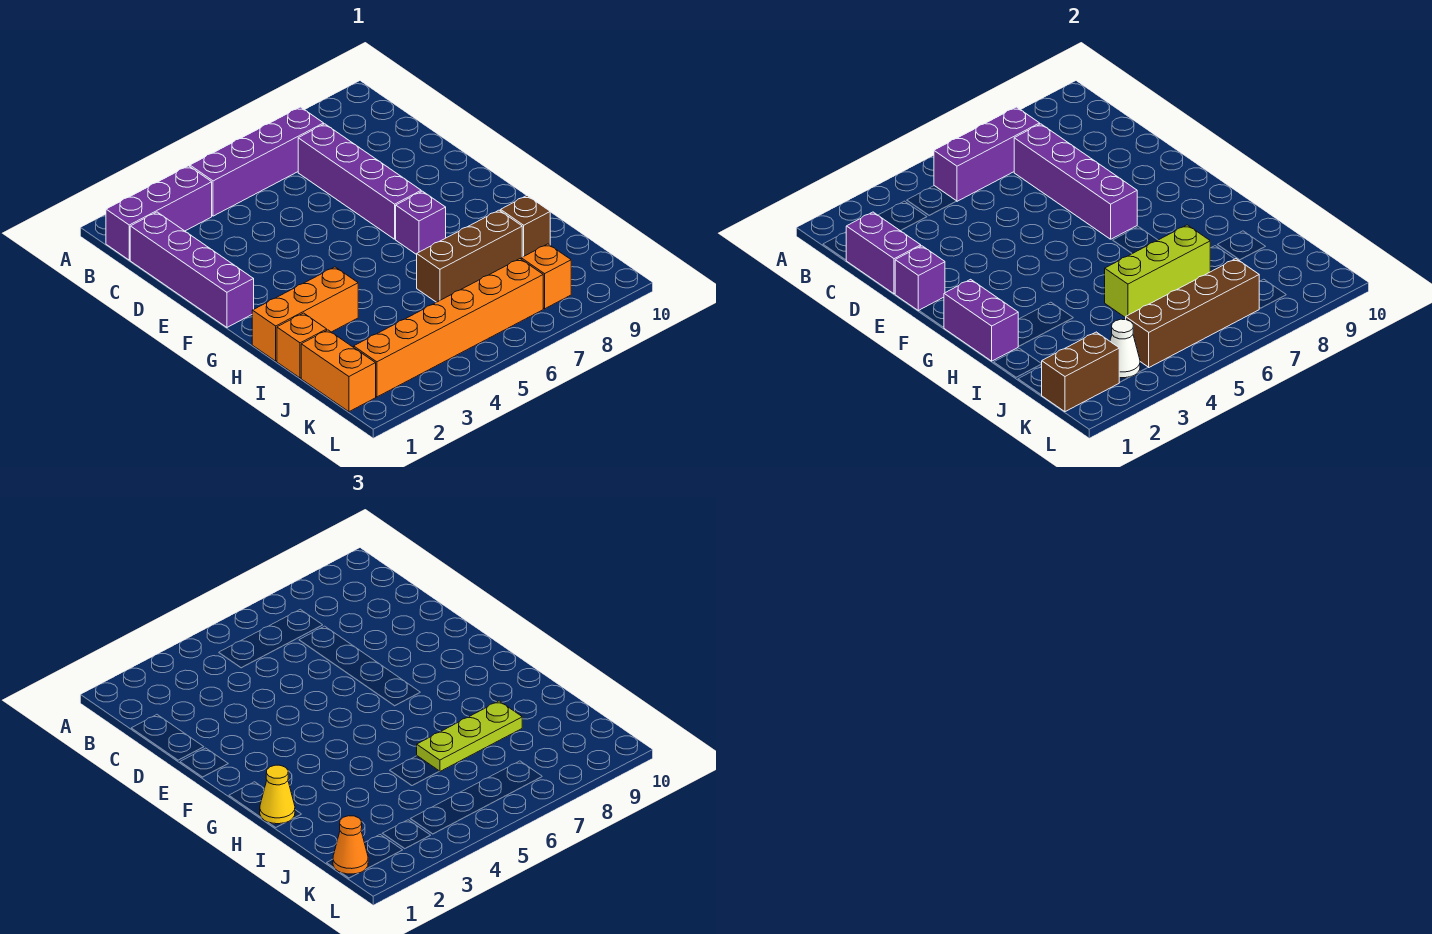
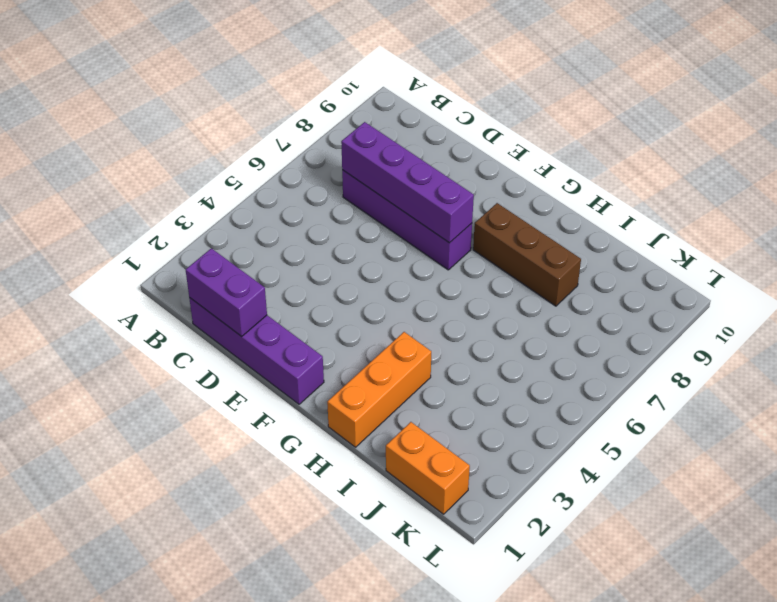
brown brick G8:I8 level 1 -> brown brick I6:I8 level 1
none -> purple brick B1:B3 level 1
none -> purple brick B4:B7 level 1
none -> purple brick G7 level 1

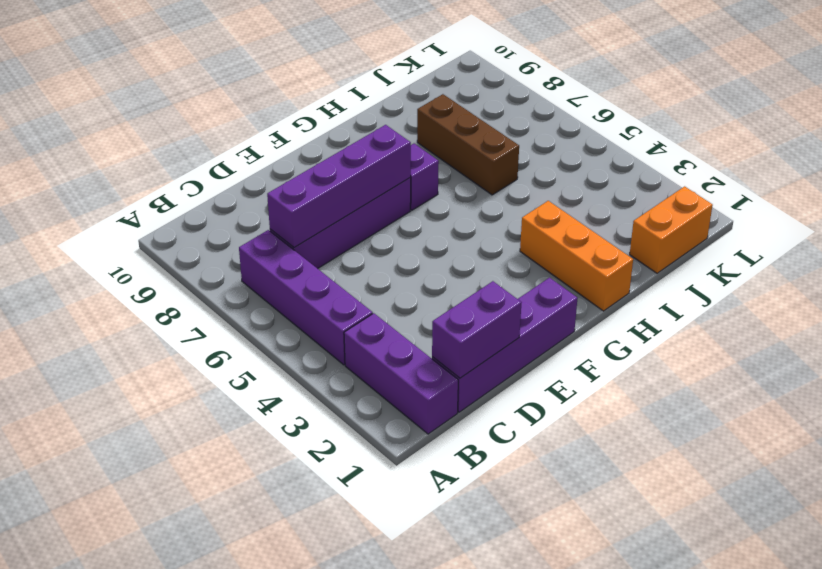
none -> orange brick I1 level 1
none -> brown brick I9 level 1
none -> orange brick K2:K7 level 1

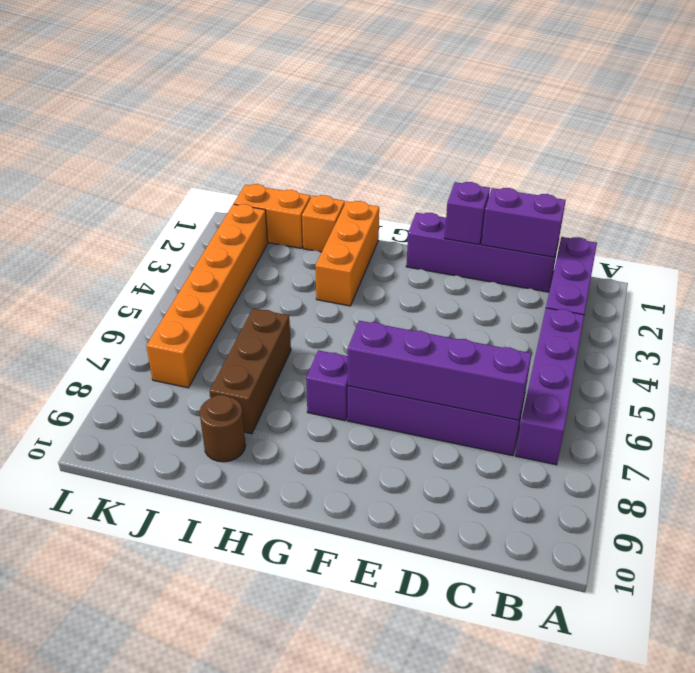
brown round brick I9 level 1 -> brown brick I9 level 1
none -> orange brick K8 level 1
none -> purple brick B5:B7 level 2
none -> purple brick G1:H1 level 2

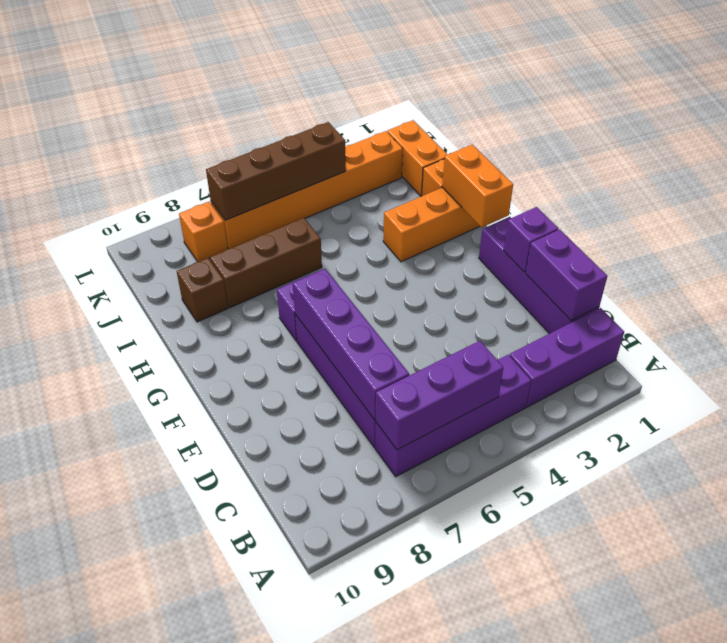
orange brick G1:H1 level 2 -> purple brick G1:H1 level 2
none -> lime brick I5:I7 level 2
none -> brown brick K1:K2 level 2
none -> white cone K3 level 2

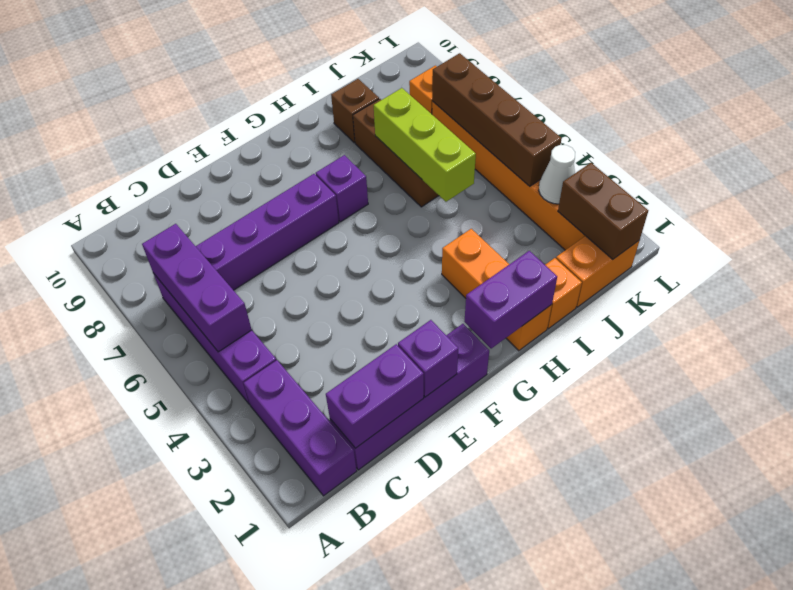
none -> purple brick C7:F7 level 2
none -> yellow cone H1 level 3
none -> lime plate I6:I8 level 3

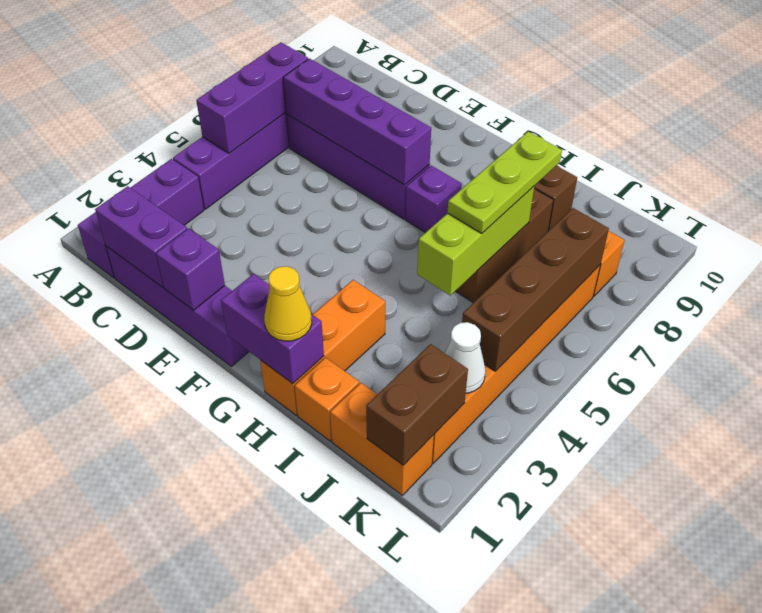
none -> orange cone K1 level 3

